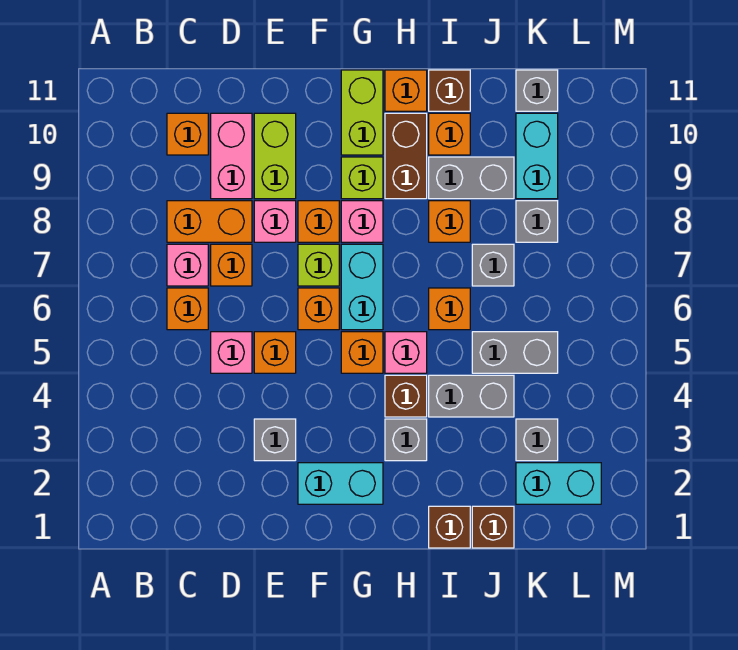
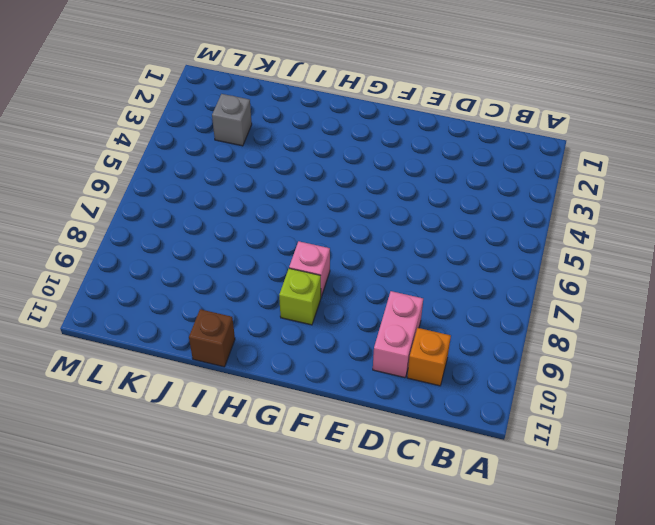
none -> orange brick C6 level 1
none -> pink brick C7 level 1
none -> orange brick C8:D8 level 1
none -> pink brick D5 level 1

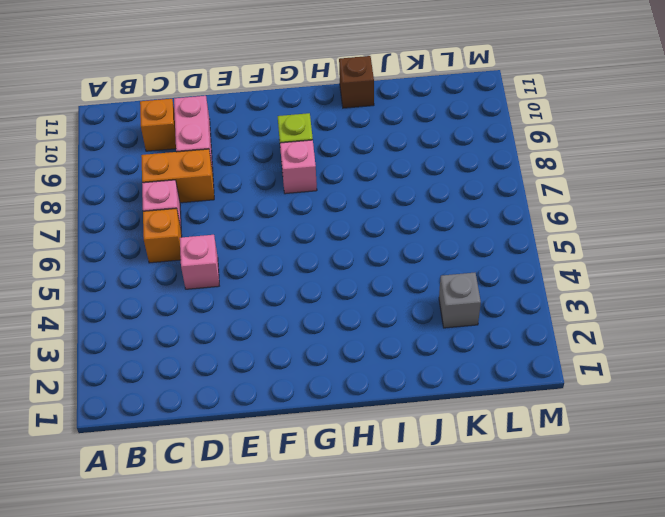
none -> orange brick D7 level 1
none -> grey brick E3 level 1
none -> orange brick E5 level 1
none -> pink brick E8 level 1

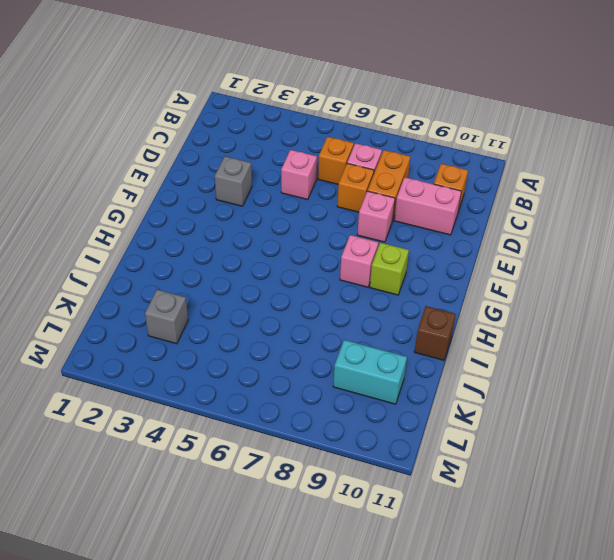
none -> orange brick E5 level 1
none -> lime brick E9:E10 level 1
none -> cyan brick F2:G2 level 1
none -> orange brick F6 level 1

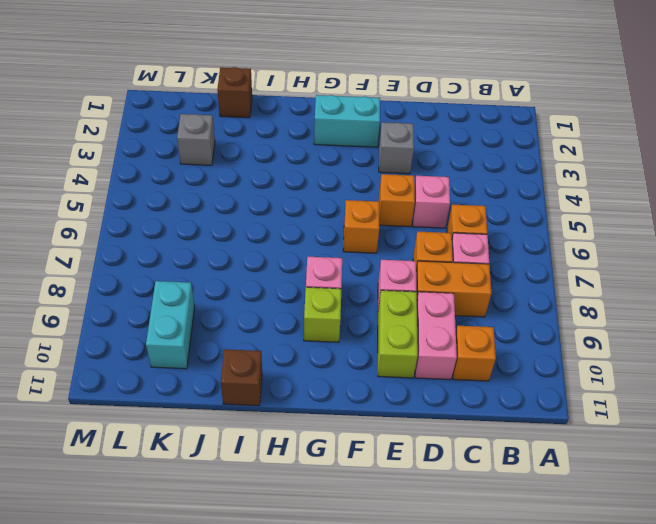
none -> lime brick F7 level 1
none -> orange brick F8 level 1
none -> orange brick G5 level 1
none -> cyan brick G6:G7 level 1

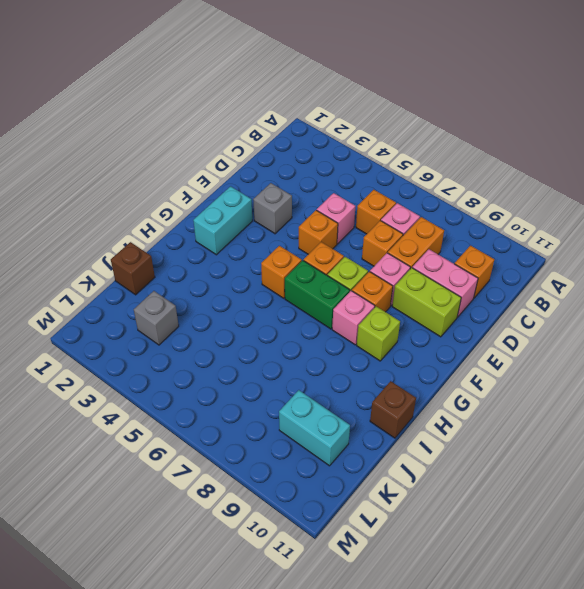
green brick G6:G7 level 1 -> cyan brick G6:G7 level 1
none -> lime brick G10:G11 level 1
none -> grey brick H3 level 1
none -> brown brick H4 level 1
none -> pink brick H5 level 1

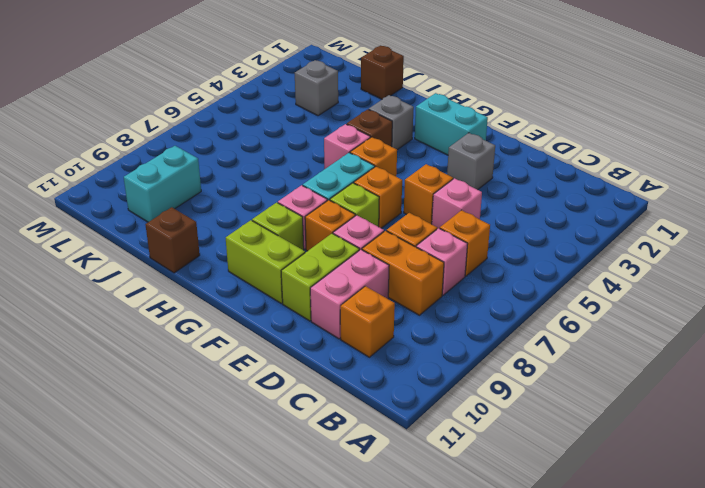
lime brick F10:G10 level 1 -> lime brick G10:G11 level 1
none -> brown brick H9:H10 level 1
none -> orange brick H11 level 1
none -> brown brick I1 level 1
none -> grey brick I4:J4 level 1

